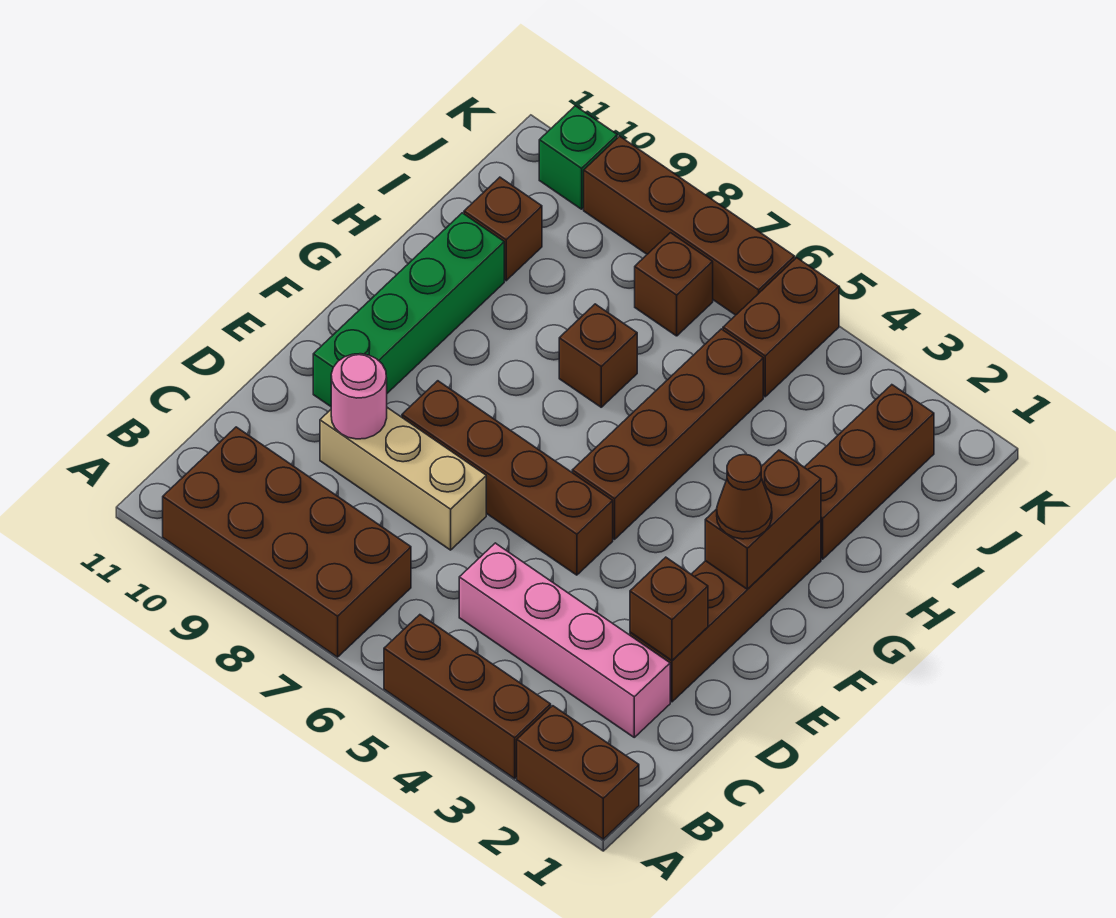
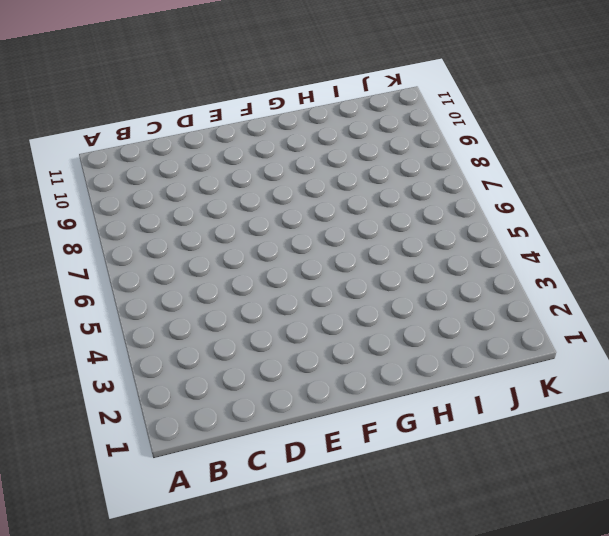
none -> brown brick A1:A2 level 1
none -> brown brick A3:A5 level 1
none -> brown brick A7:B10 level 1

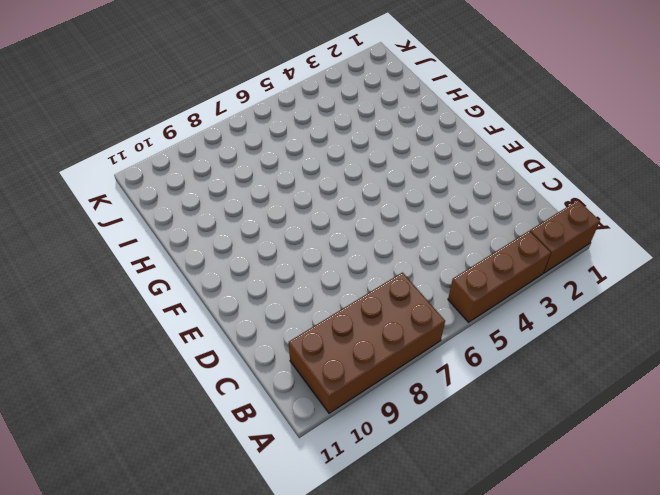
none -> pink brick C2:C5 level 1
none -> brown brick D2:G2 level 1
none -> tan brick D7:D9 level 1

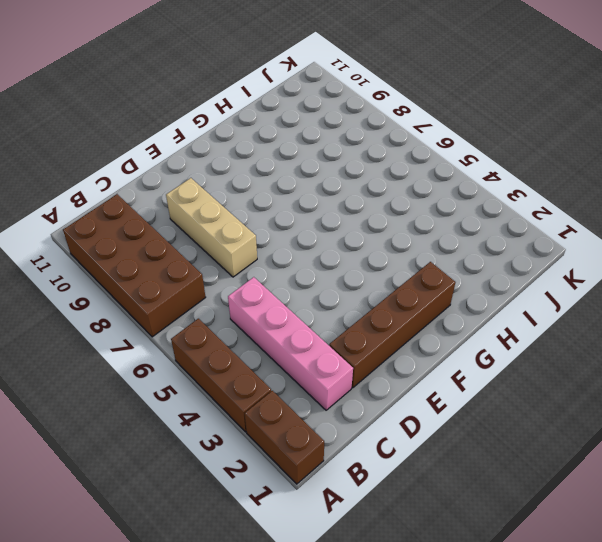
none -> brown brick E5:E8 level 1
none -> green brick E10:H10 level 1
none -> brown brick F5:I5 level 1

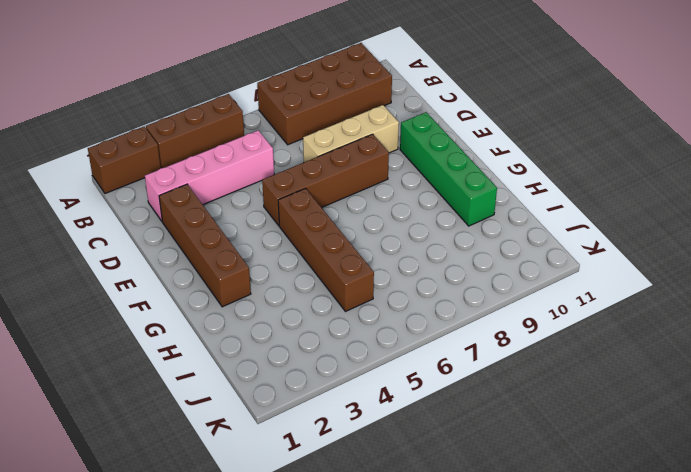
none -> brown brick H2:J2 level 1
none -> brown brick H7 level 1
none -> brown brick I10 level 1

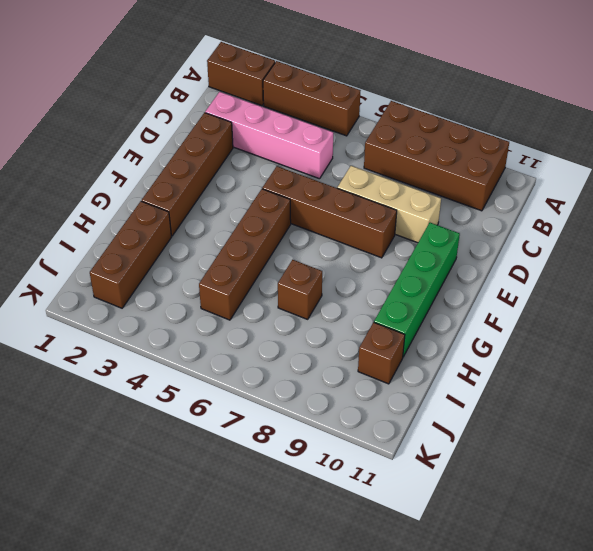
none -> brown brick J5:K5 level 1
none -> brown brick J7 level 1
none -> brown brick K6:K9 level 1

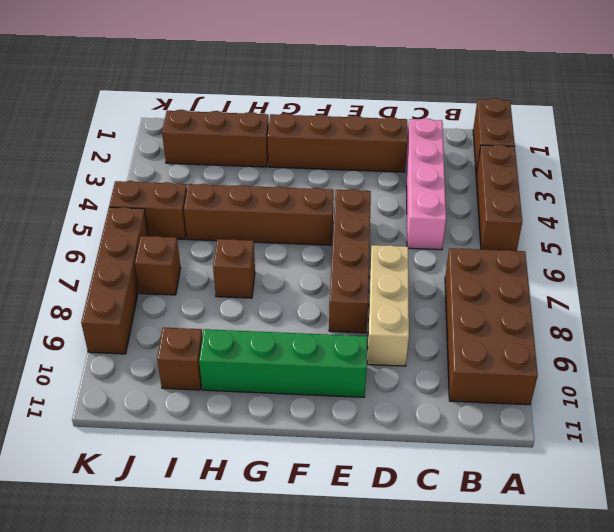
none -> green brick K10 level 1
none -> brown brick D2 level 2
none -> pink round brick D9 level 2

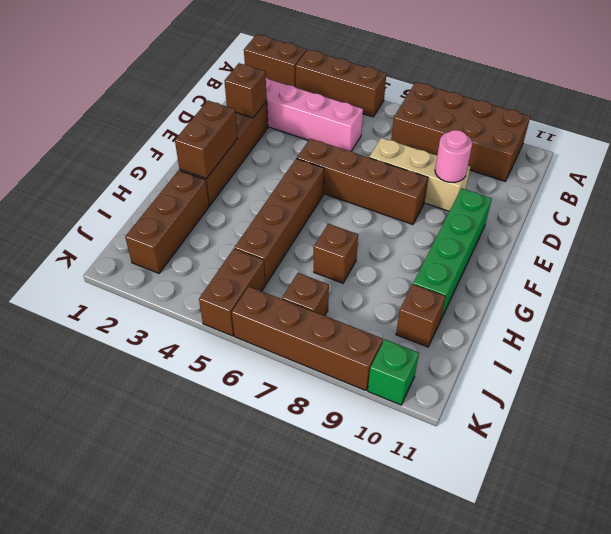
none -> brown cone F2 level 3

